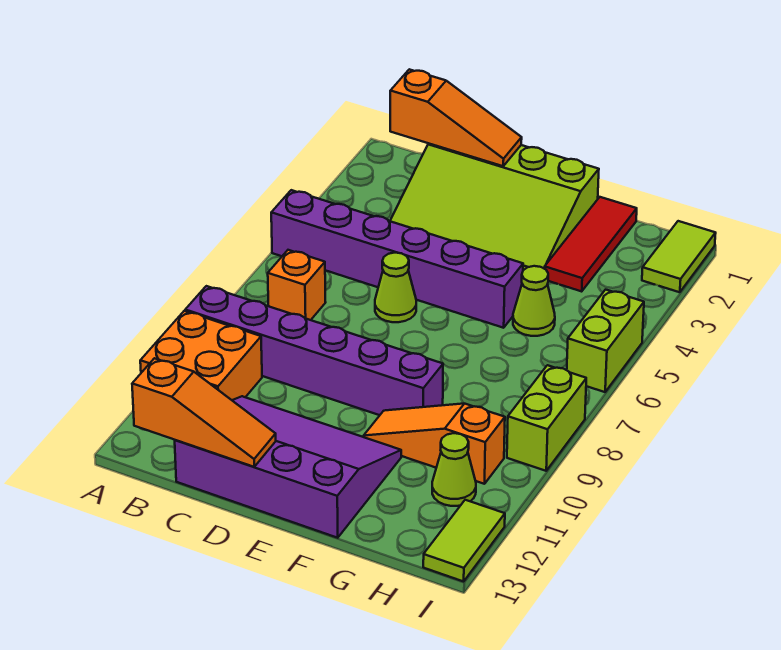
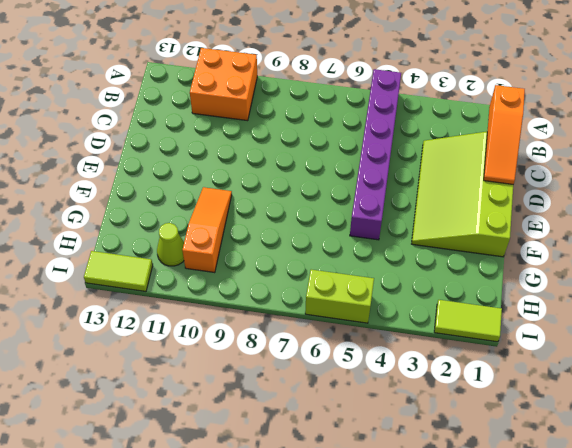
none -> purple brick A9:F9 level 1
none -> orange brick B7 level 1
none -> purple slope C11:F13 level 1 top 13

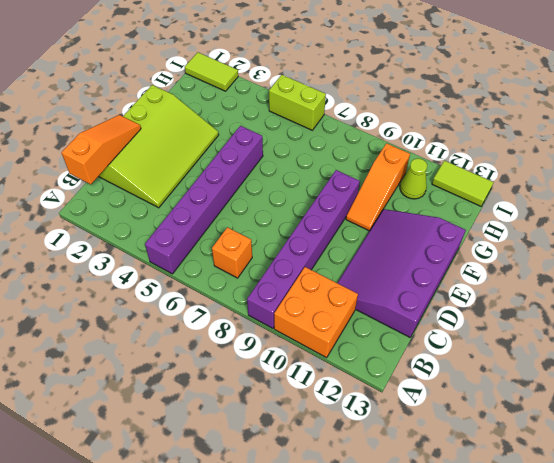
none -> lime cone D6 level 1
none -> red tile G1:G3 level 1
none -> lime cone G5 level 1

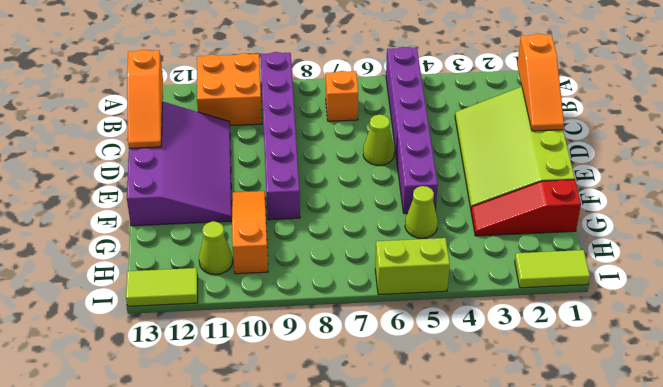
red slope G1:G3 level 1 top 1 -> red tile G1:G3 level 1
none -> lime brick I8:I9 level 1

